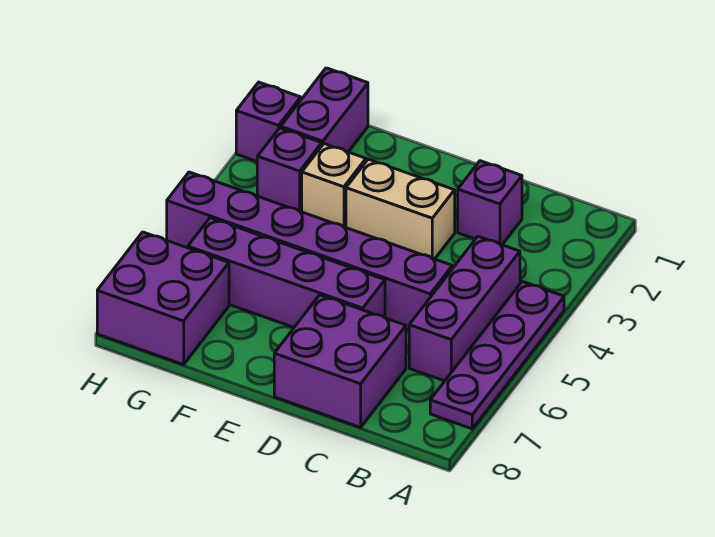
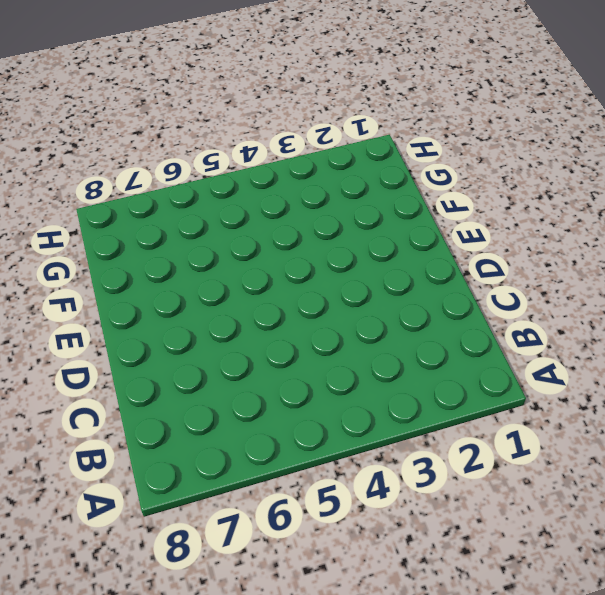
none -> purple plate A4:A7 level 1
none -> purple brick B4:B6 level 1
none -> purple brick C2 level 1

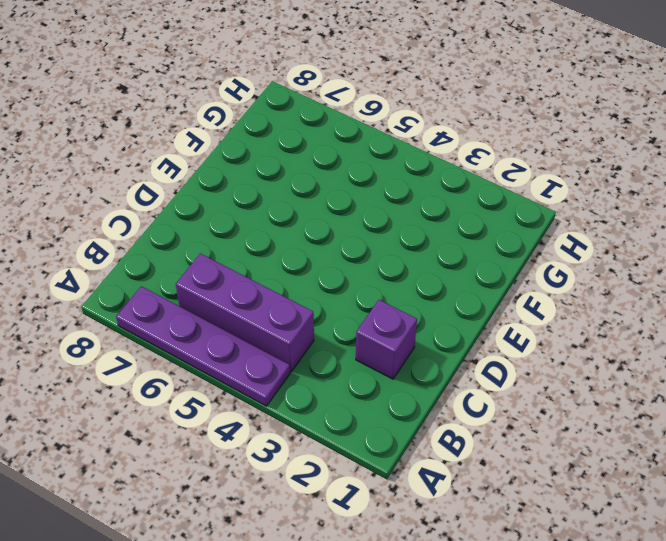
none -> purple brick C5:H5 level 1
none -> purple brick C7:D8 level 1
none -> tan brick D3:E3 level 1

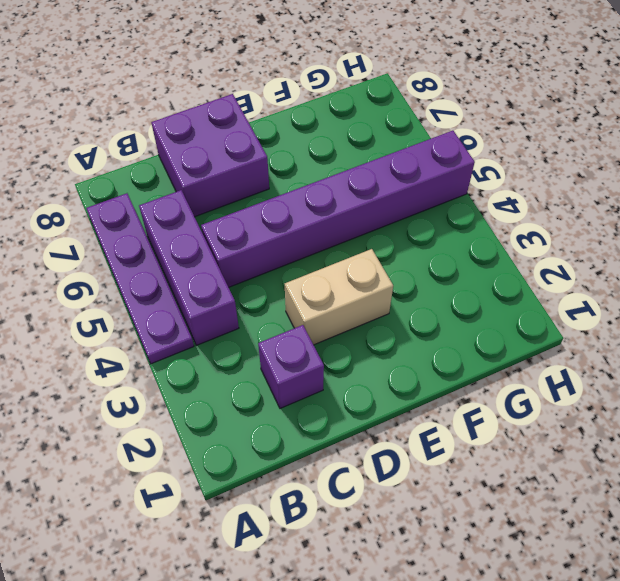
none -> purple brick D6:G6 level 1
none -> tan brick F3 level 1
none -> purple brick G1:G2 level 1

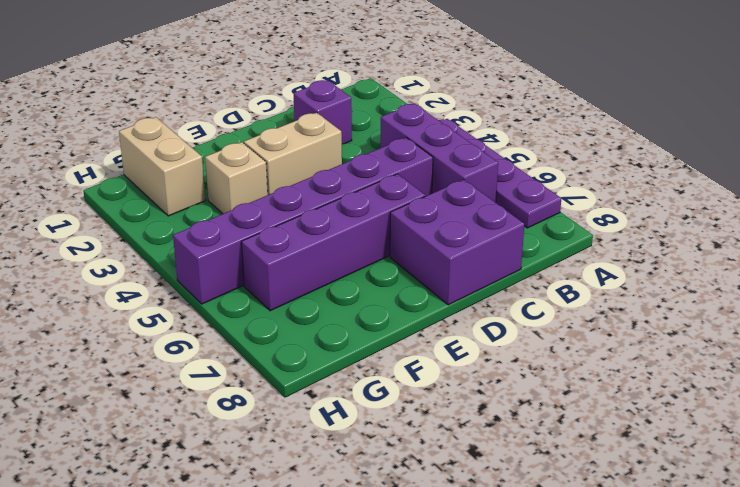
tan brick G1:G2 level 1 -> purple brick G1:G2 level 1
none -> purple brick G3 level 1
none -> purple brick G7:H8 level 1
none -> purple brick H2 level 1

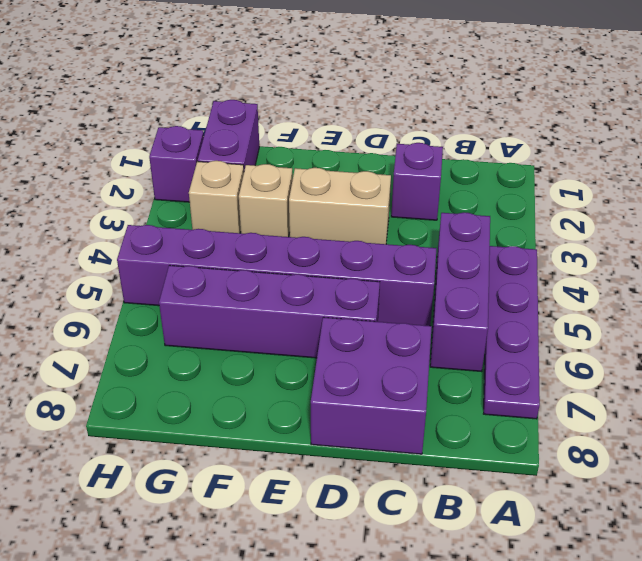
tan brick G3 level 1 -> purple brick G3 level 1
none -> purple brick G7:H8 level 1

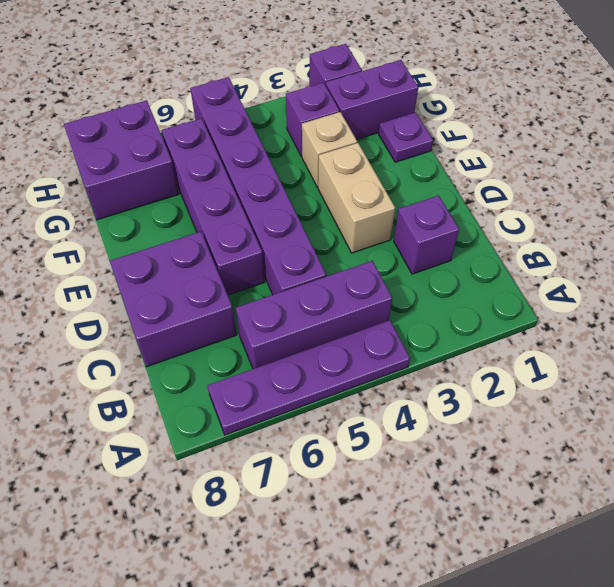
purple plate F1 level 1 -> none

